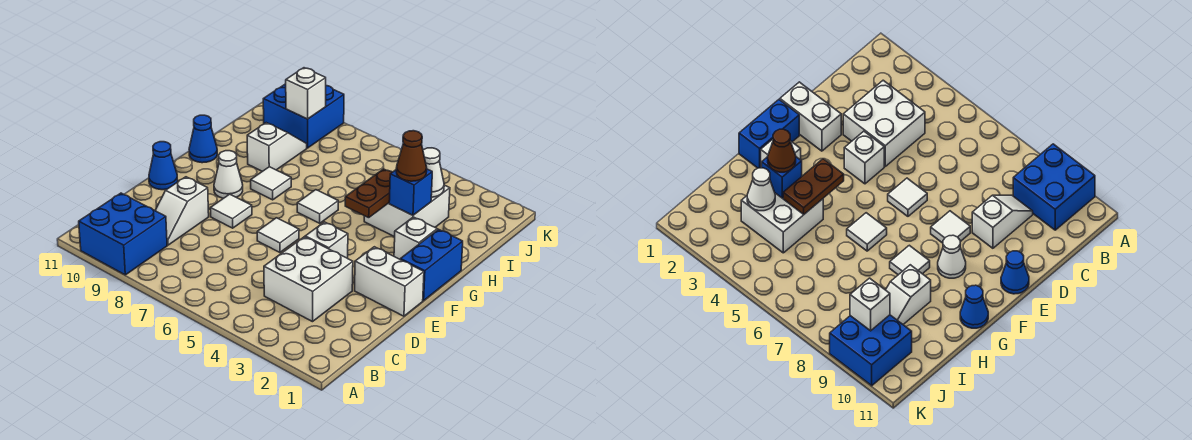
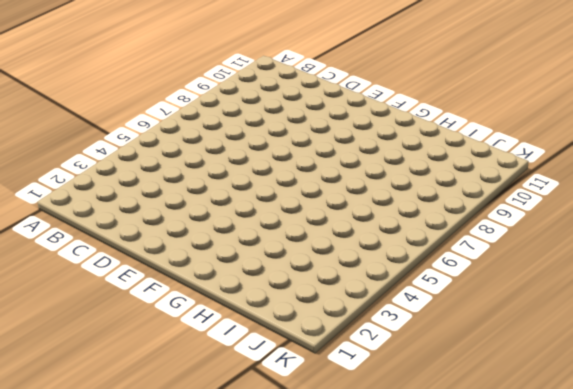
none -> blue brick A9:B10 level 1
none -> white brick C3:D4 level 1
none -> white slope C9:D9 level 1 top D

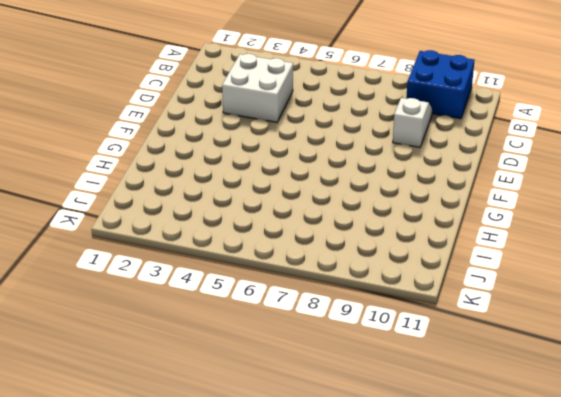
none -> white brick E1:E2 level 1
none -> white brick E4 level 1
none -> white tile E6 level 1

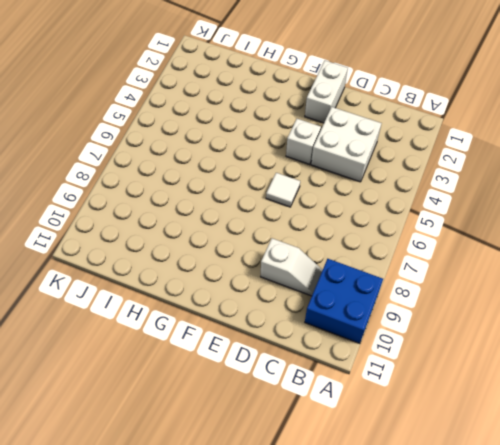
none -> white tile E8 level 1
none -> blue cone E11 level 1
none -> blue brick F1:G1 level 1

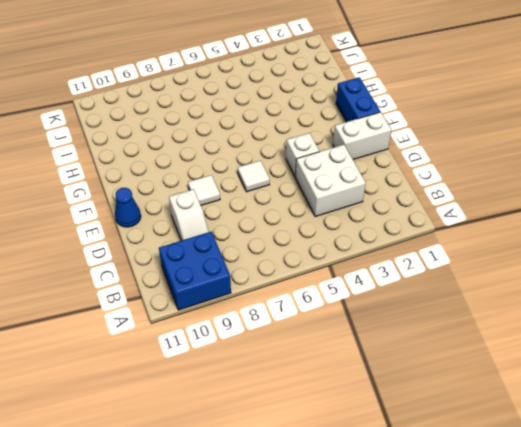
none -> white cone F9 level 1
none -> white brick G2 level 1
none -> white tile G6 level 1

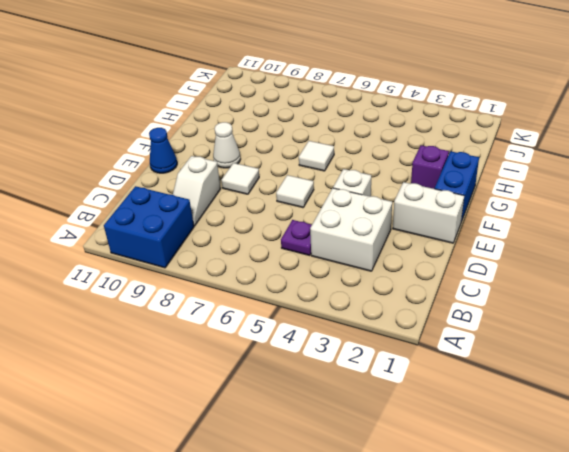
purple plate C5 level 1 -> none
purple brick G2 level 1 -> white brick G2 level 1
none -> white tile G8 level 1
none -> blue cone G11 level 1
none -> white brick H3:I4 level 1

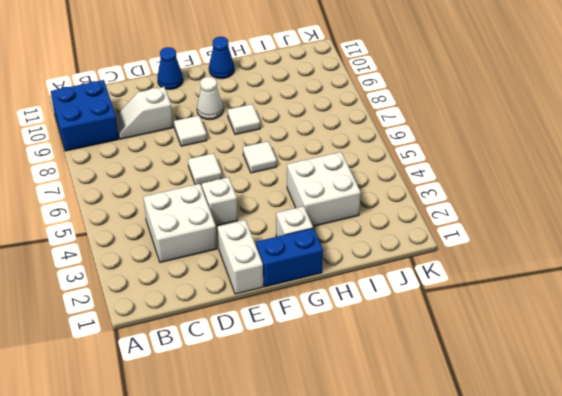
none -> white slope H9:I9 level 1 top H
none -> blue brick J9:K10 level 1
none -> brown plate G4:H4 level 2

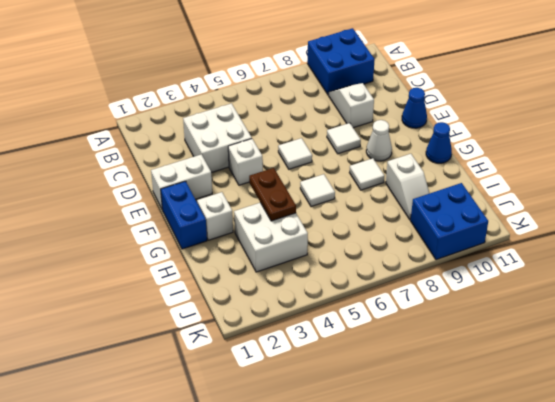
none -> blue brick H3 level 2
none -> white cone I3 level 2
none -> white brick J9 level 2

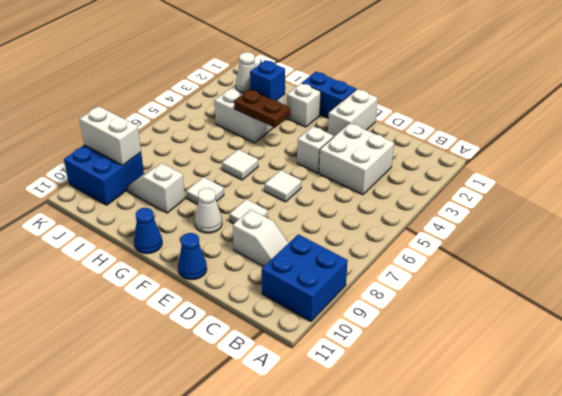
white brick J9:K9 level 2 -> white brick J9 level 2
none -> brown cone H3 level 3

